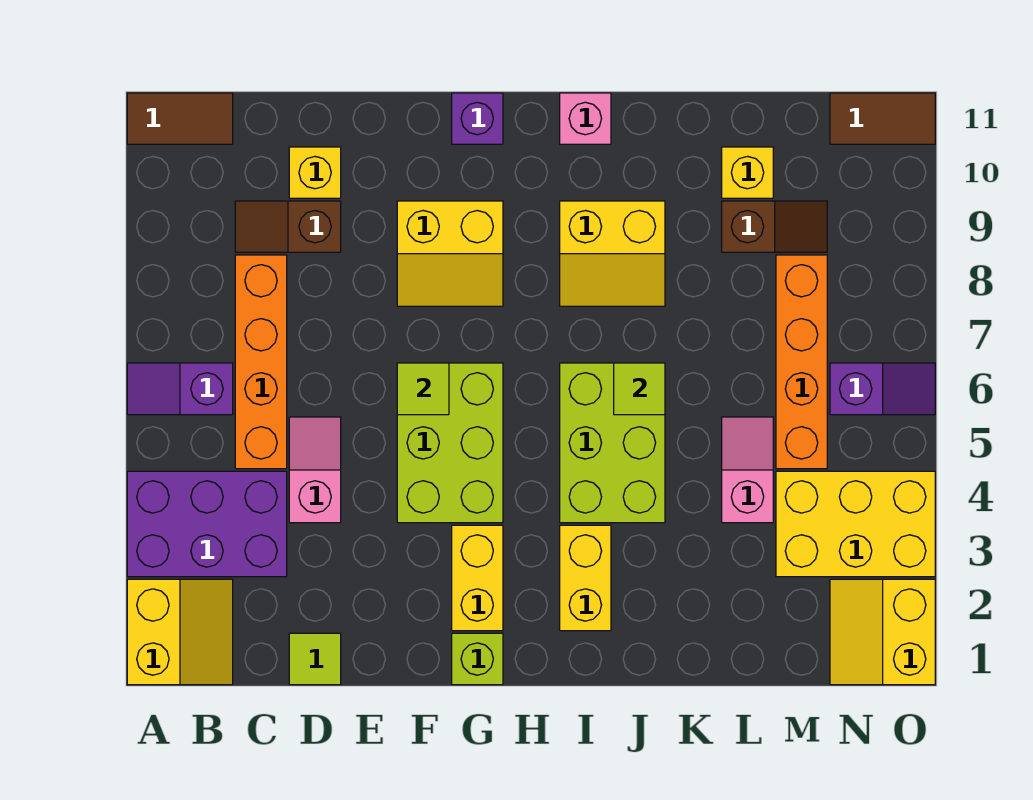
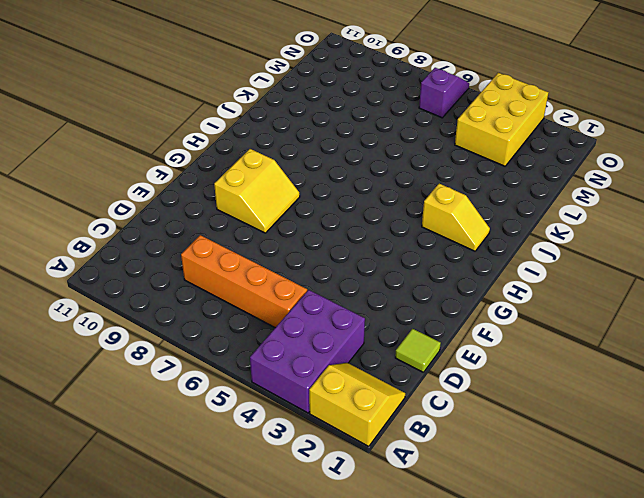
yellow slope I2:I3 level 1 top 3 -> yellow brick I2:I3 level 1
none -> purple slope A6:B6 level 1 top B
none -> brown tile A11:B11 level 1
none -> brown slope C9:D9 level 1 top D

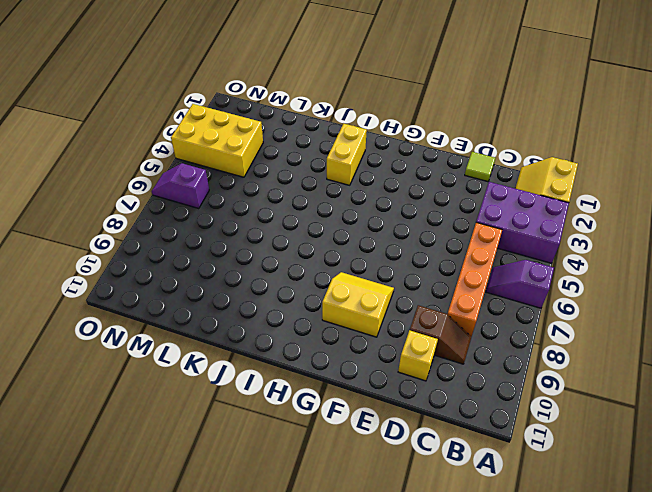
purple slope A6:B6 level 1 top A -> purple slope A6:B6 level 1 top B
none -> brown tile A11:B11 level 1
none -> pink slope D4:D5 level 1 top 4
none -> lime brick F4:G6 level 1

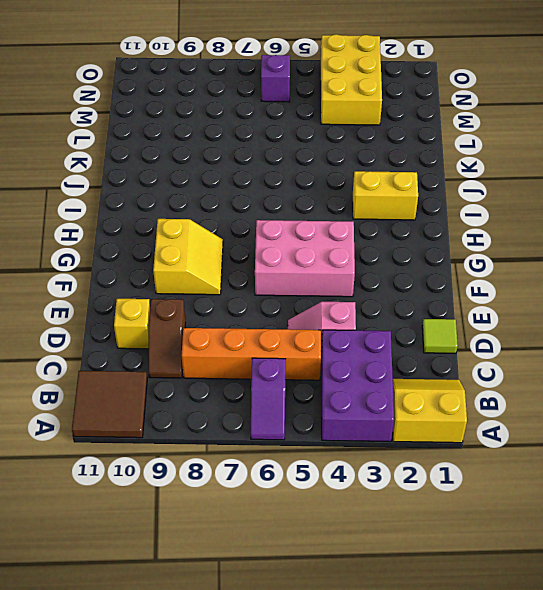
brown tile A10:B11 level 1 -> brown tile A11:B11 level 1
pink brick F4:G6 level 1 -> lime brick F4:G6 level 1
none -> lime brick G1 level 1
none -> yellow brick G2:G3 level 1
none -> purple brick G11 level 1

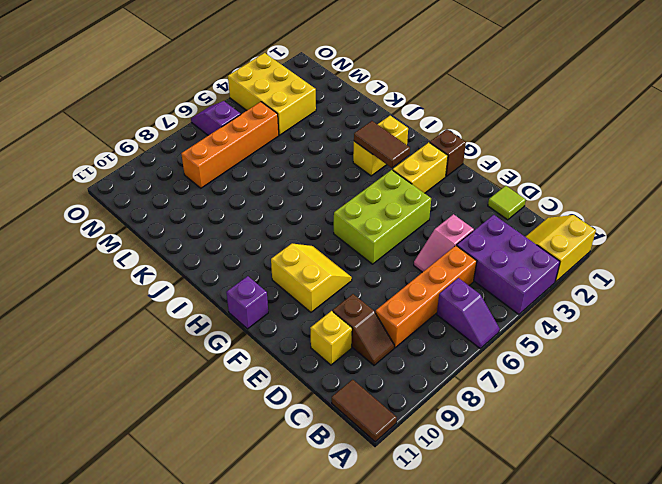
brown brick G1 level 1 -> lime brick G1 level 1
brown tile H3:I3 level 2 -> brown tile N11:O11 level 1
none -> lime brick I4:J6 level 1
none -> yellow slope I8:J9 level 1 top 9
none -> pink brick I11 level 1

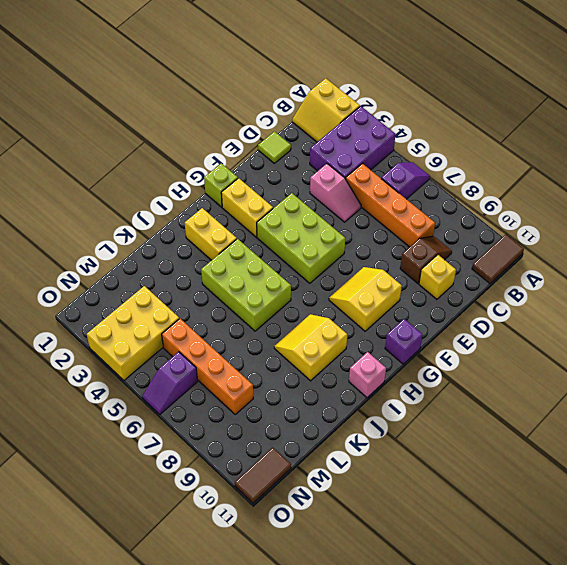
none -> pink slope L4:L5 level 1 top 4
none -> brown slope L9:M9 level 1 top L
none -> yellow brick L10 level 1

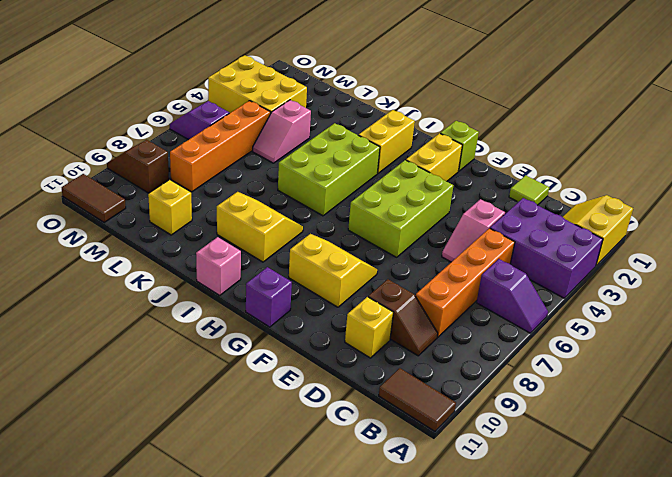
brown slope N9:O9 level 1 top N -> brown slope L9:M9 level 1 top L
none -> yellow slope N1:O2 level 1 top O
none -> lime tile F6 level 2
none -> lime tile J6 level 2

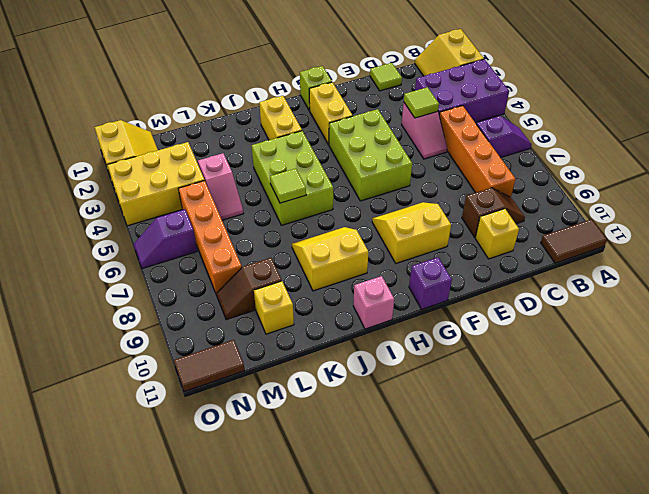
lime tile D4 level 2 -> lime tile F6 level 2

